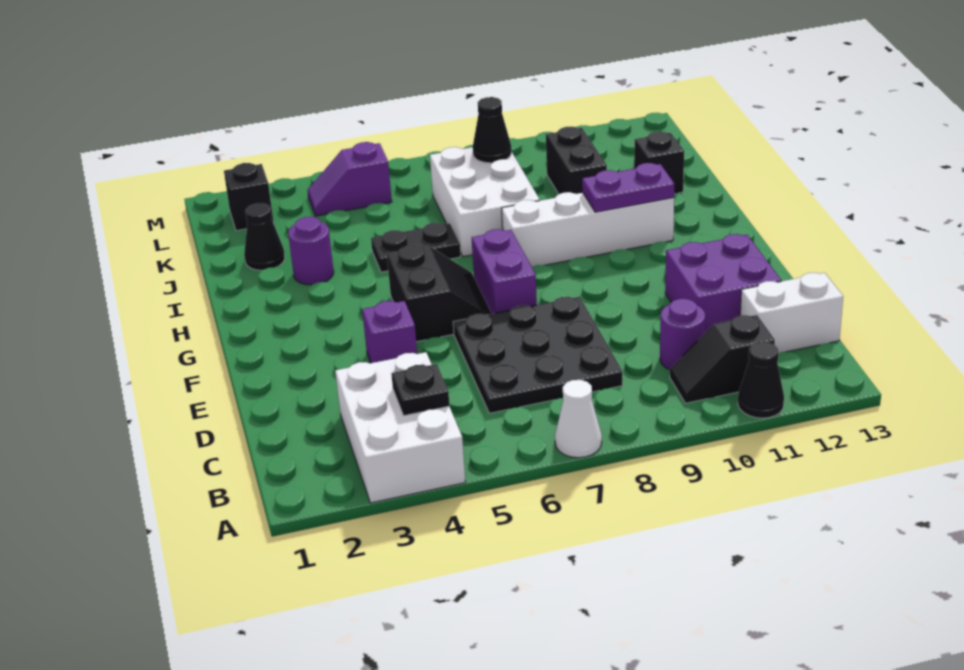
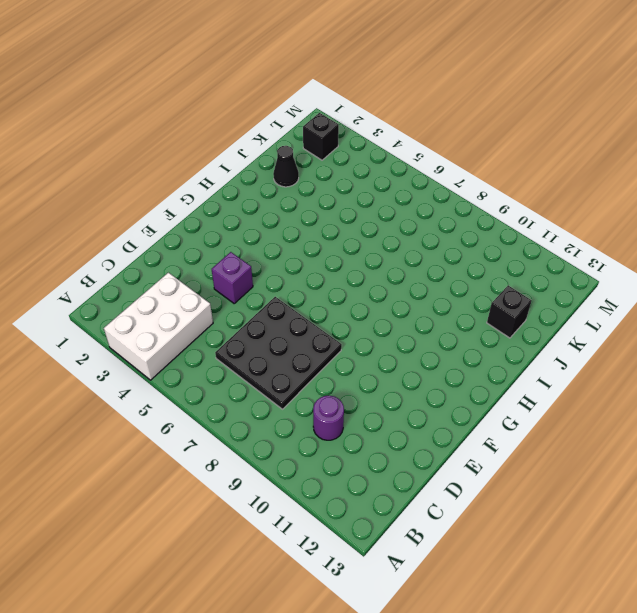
none -> white cone A7 level 1
none -> black cone A11 level 1
none -> black slope B10:B11 level 1 top 11

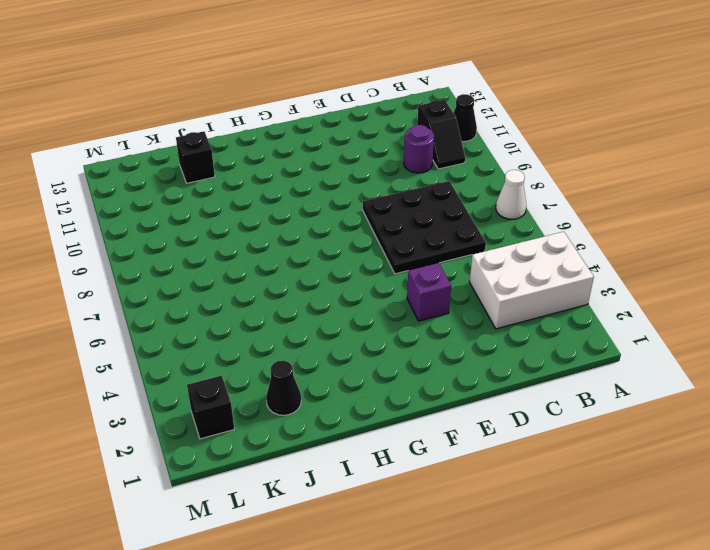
none -> white brick C12:C13 level 1
none -> purple brick D11:E12 level 1
none -> black slope F5:G6 level 1 top 5

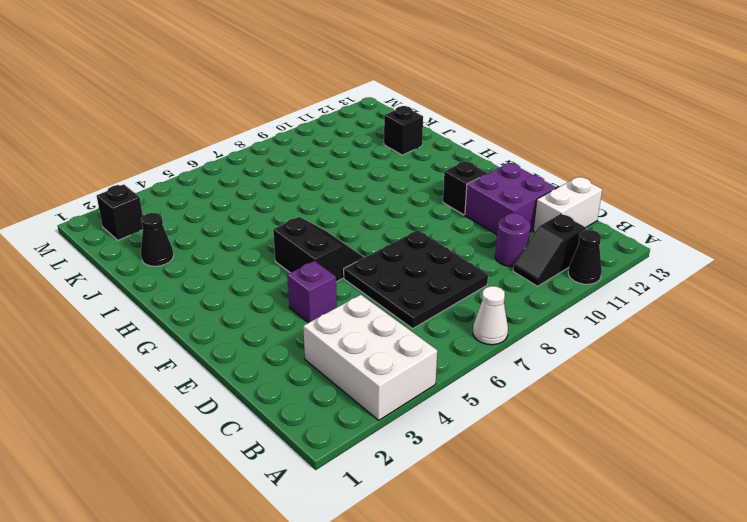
black brick F11 level 1 -> none
none -> purple brick F7:G7 level 1
none -> white brick H8:H11 level 1
none -> purple round brick I3 level 1

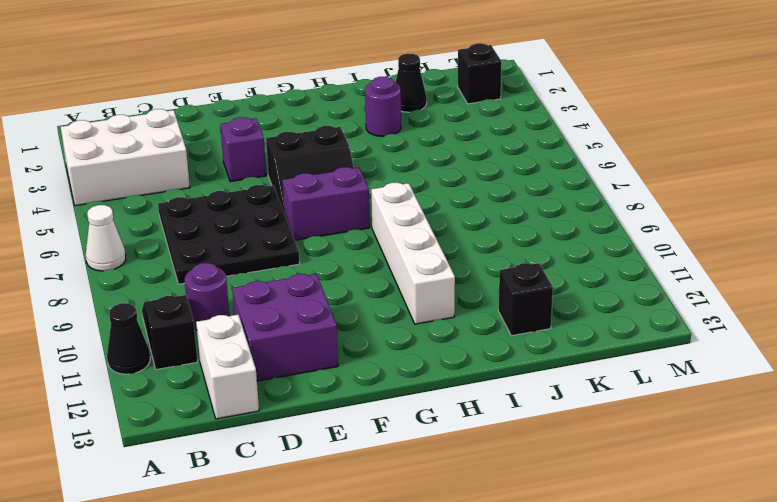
none -> black plate I5:I6 level 1
none -> white brick I7:K8 level 1
none -> black brick J10:K10 level 1

